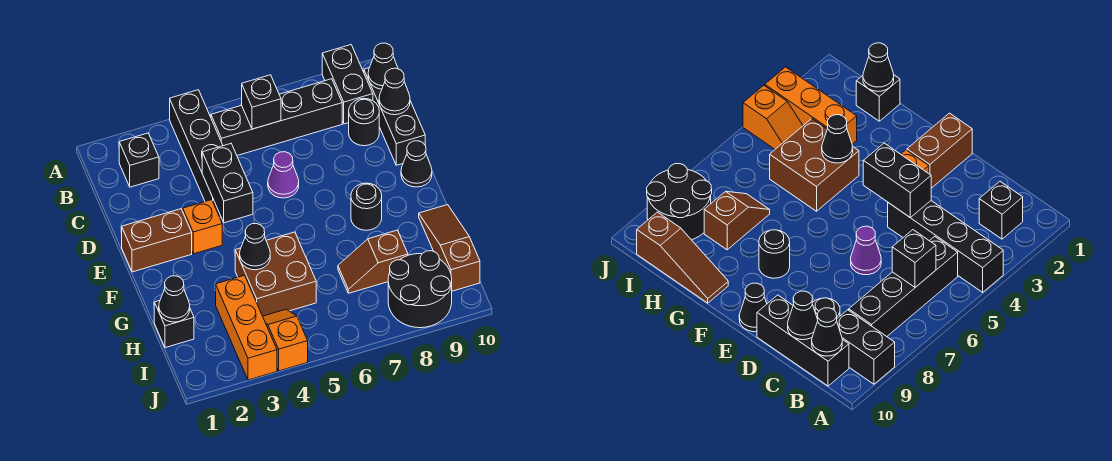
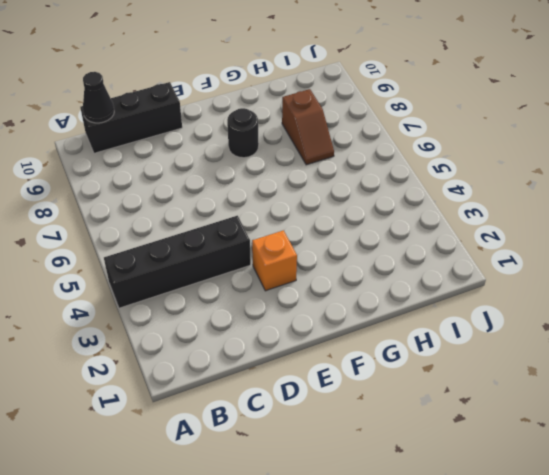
none -> black brick A9:B9 level 1
none -> black brick B2 level 1
none -> black brick B5:B8 level 1

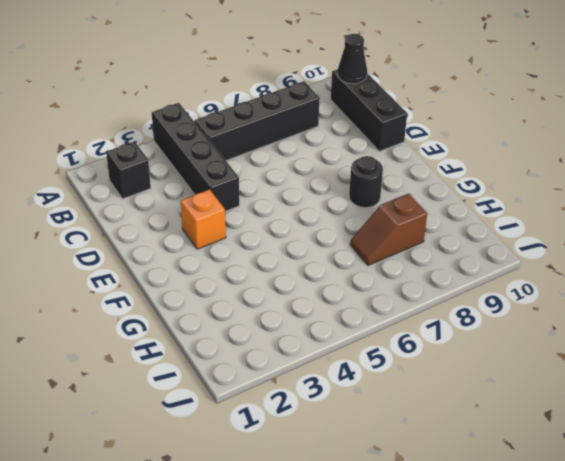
none -> black brick A9:B9 level 1
none -> black round brick C9 level 1
none -> purple cone D6 level 1

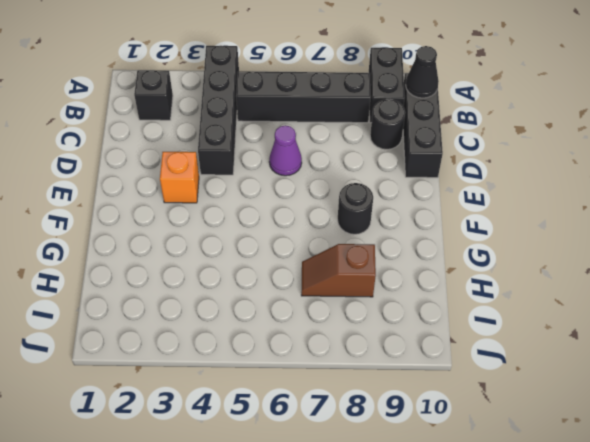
none -> brown brick E1:E2 level 1
none -> black cone E10 level 1
none -> brown brick G4:H5 level 1

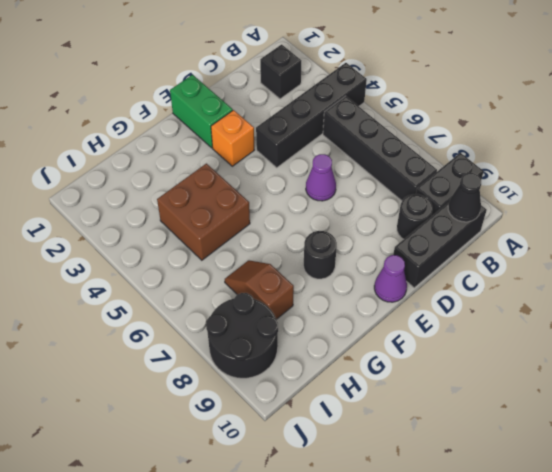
green brick E1:E2 level 1 -> brown brick E1:E2 level 1
purple cone E10 level 1 -> black cone E10 level 1
none -> brown slope G10:I10 level 1 top I
none -> black brick H1 level 1
none -> orange brick H3:J3 level 1

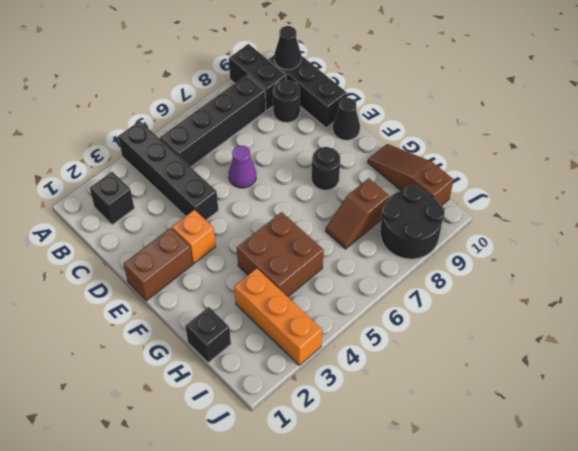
none -> orange slope I4:J4 level 1 top J
none -> black brick B6 level 2
none -> black cone C10 level 2

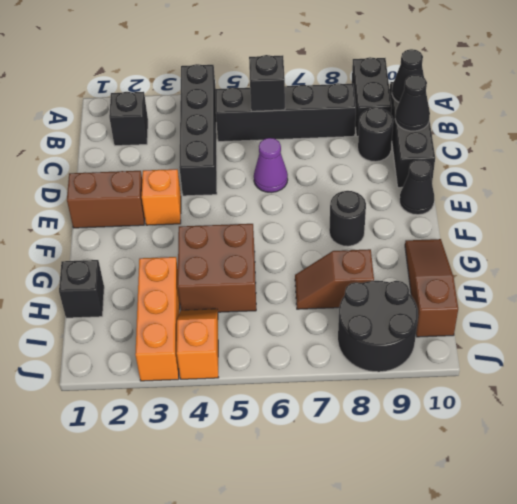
none -> black brick D4:E4 level 2
none -> black cone G4 level 2
none -> black cone H1 level 2

